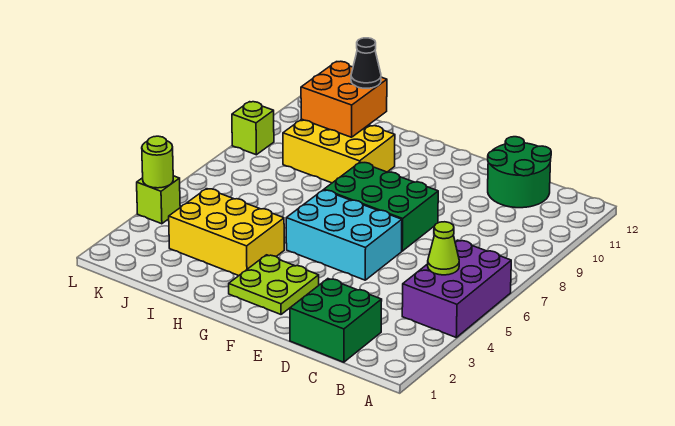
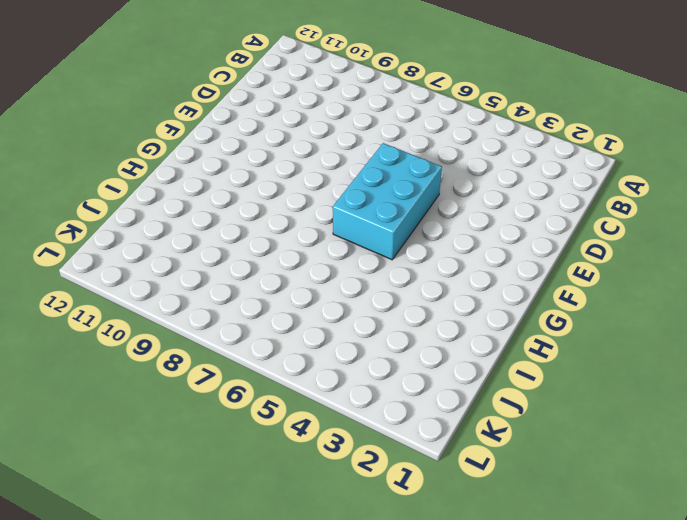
none -> purple brick A4:B6 level 1
none -> green brick C1:D2 level 1
none -> green round brick C11:D12 level 1

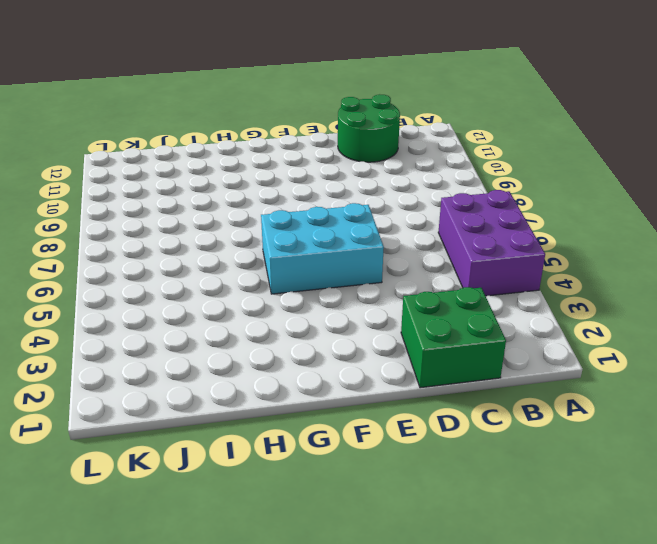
none -> green brick E7:G8 level 1
none -> lime plate F2:G3 level 1
none -> yellow brick H3:J4 level 1

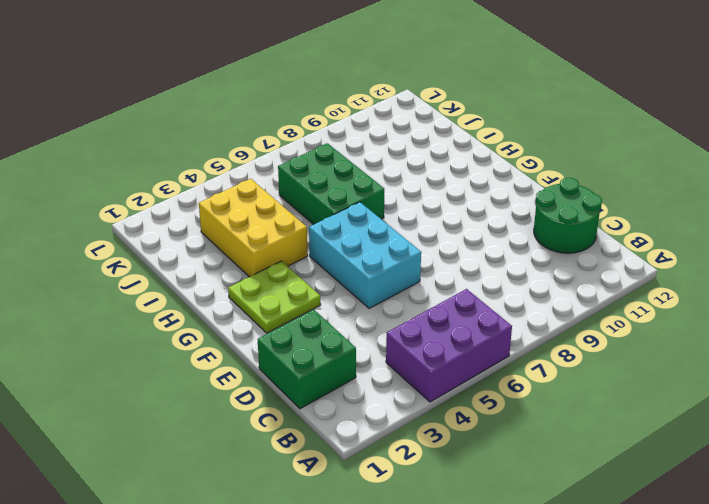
green brick H6:J7 level 1 -> green brick E7:G8 level 1
none -> yellow brick H9:J10 level 1
none -> lime brick L4 level 1
none -> lime brick L9 level 1

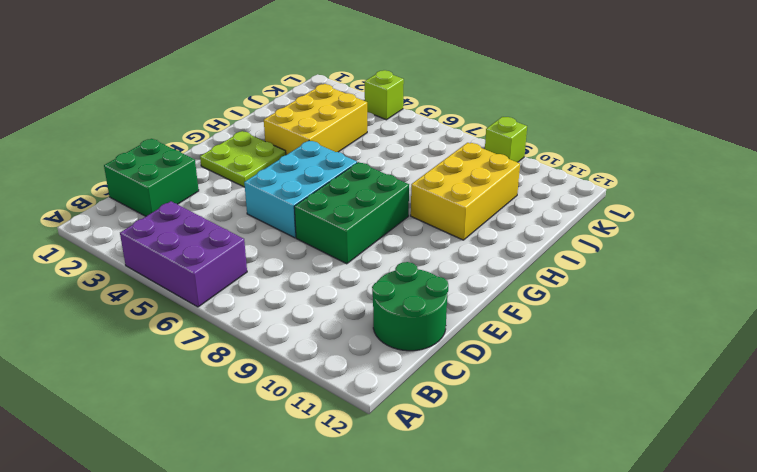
none -> lime cone B5 level 2
none -> orange brick I10:J11 level 2
none -> lime round brick L4 level 2

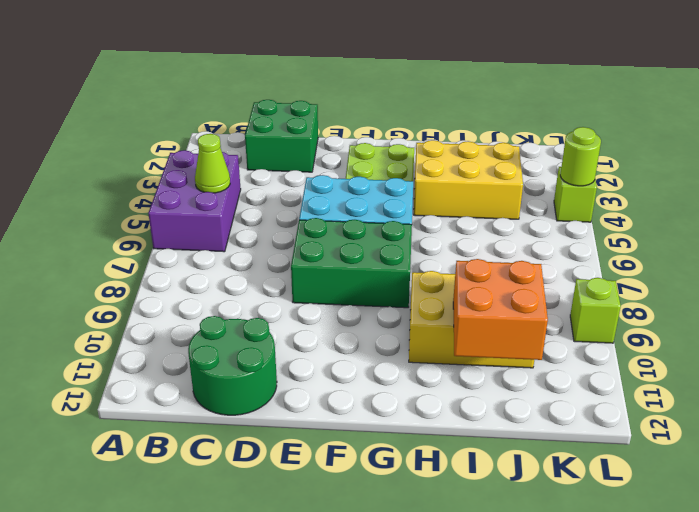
none -> black cone I11 level 3

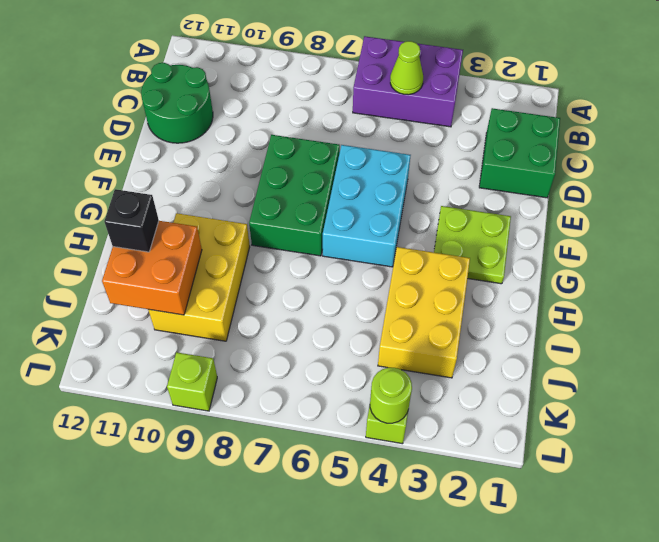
black brick I11 level 3 -> black cone I11 level 3

